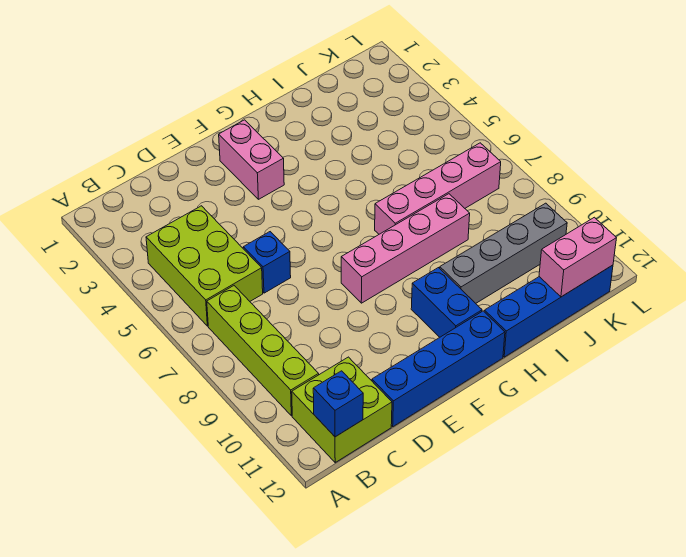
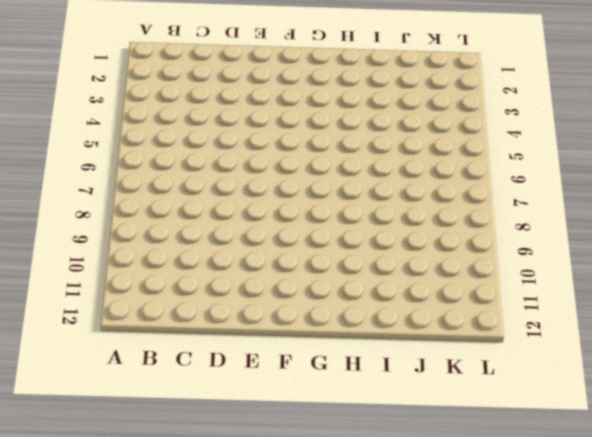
none -> lime brick B4:C6 level 1
none -> lime brick B7:B10 level 1
none -> lime brick B11:C12 level 1

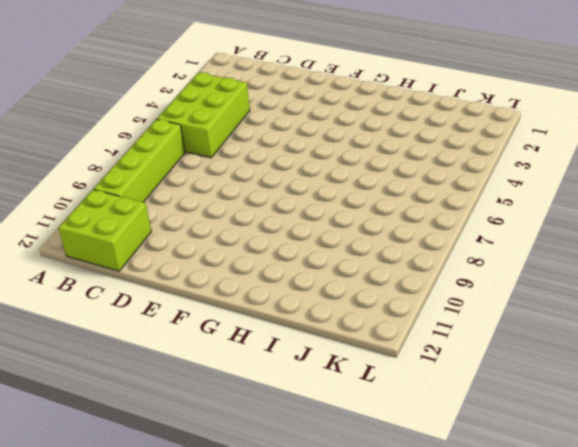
none -> blue brick D6 level 1
none -> blue brick D12:G12 level 1
none -> pink brick F2:F3 level 1

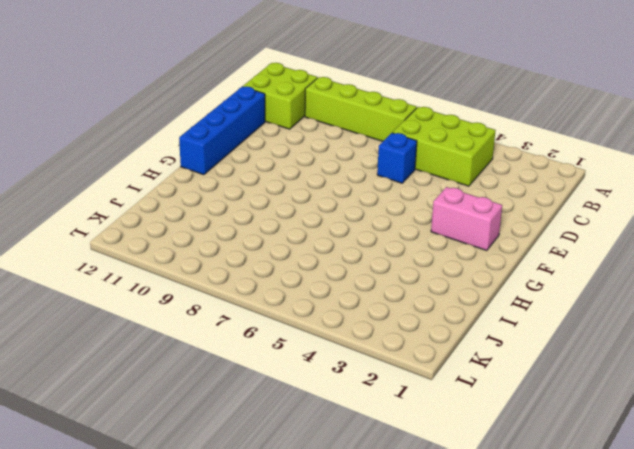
none -> pink brick F8:I8 level 1
none -> blue brick G10:G11 level 1
none -> pink brick H7:K7 level 1

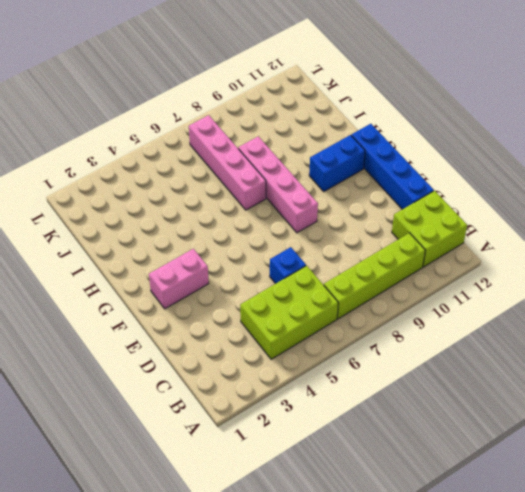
none -> grey brick H10:K10 level 1
none -> blue brick H12:K12 level 1
none -> blue brick B12 level 2

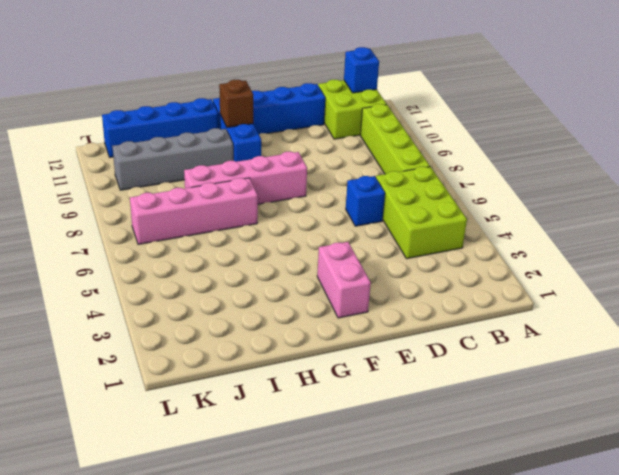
brown brick G11 level 2 -> none
none -> pink brick J12:K12 level 2

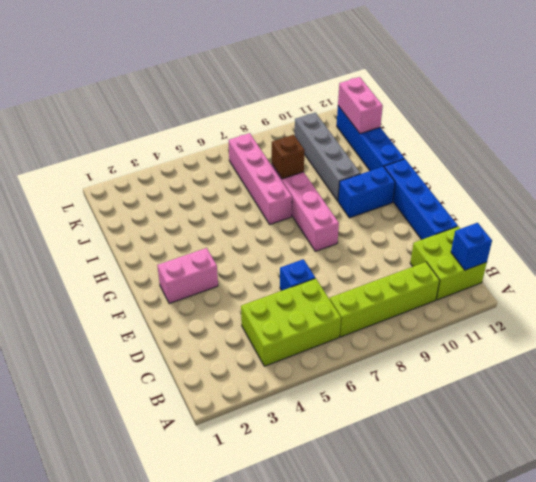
brown brick I8 level 2 -> none

